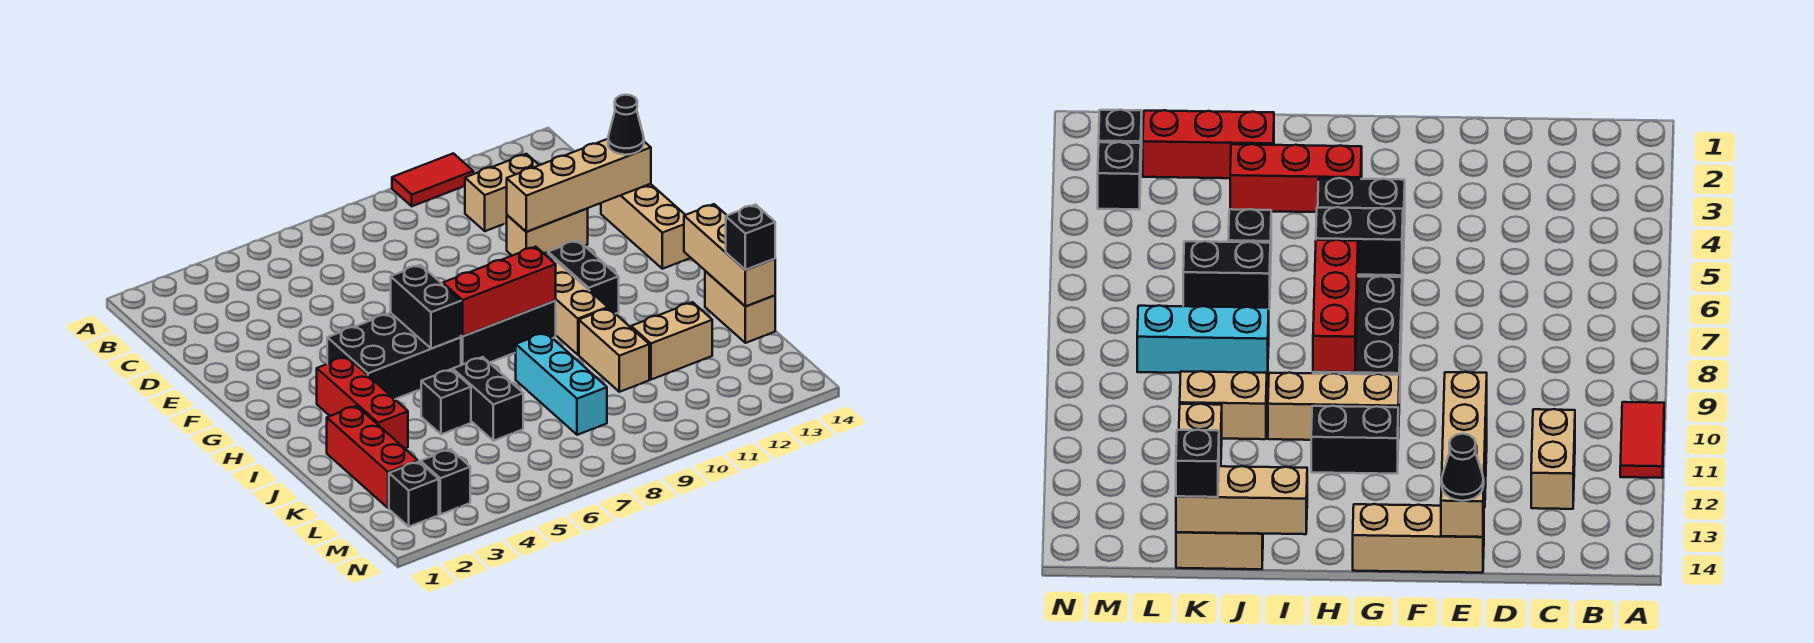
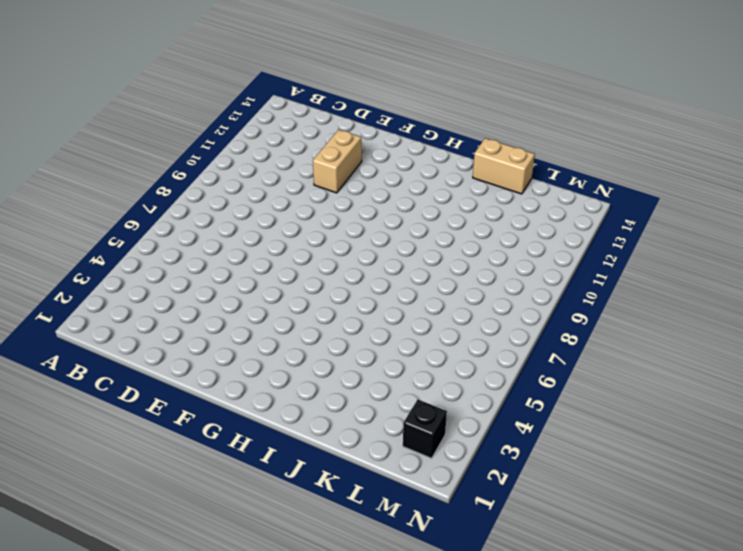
none -> red tile A10:A11 level 1
none -> tan brick C11:C12 level 1
none -> tan brick E14:G14 level 1

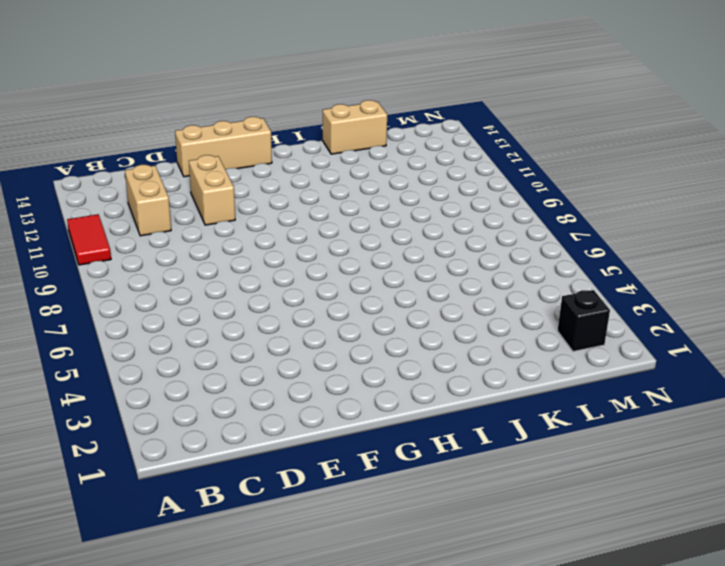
none -> black brick G4:H6 level 1
none -> black brick G7:H9 level 1
none -> tan brick G10:I10 level 1

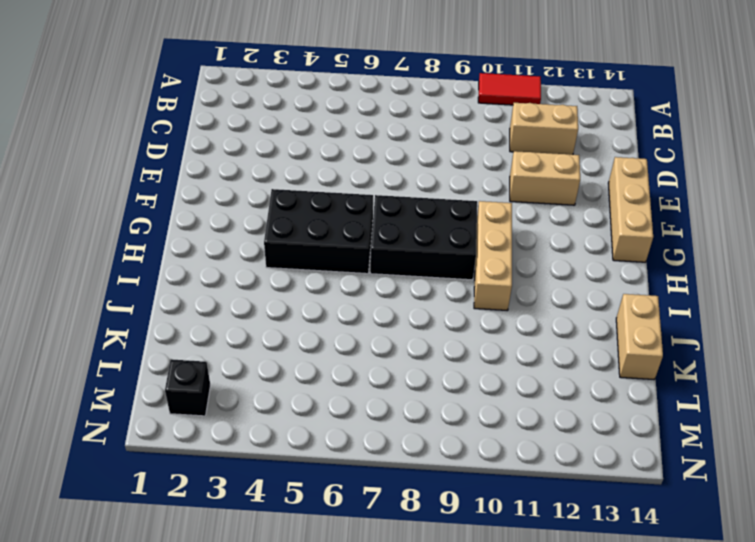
none -> black brick G11:H11 level 1
none -> red brick H3:J3 level 1
none -> red brick J2:L2 level 1

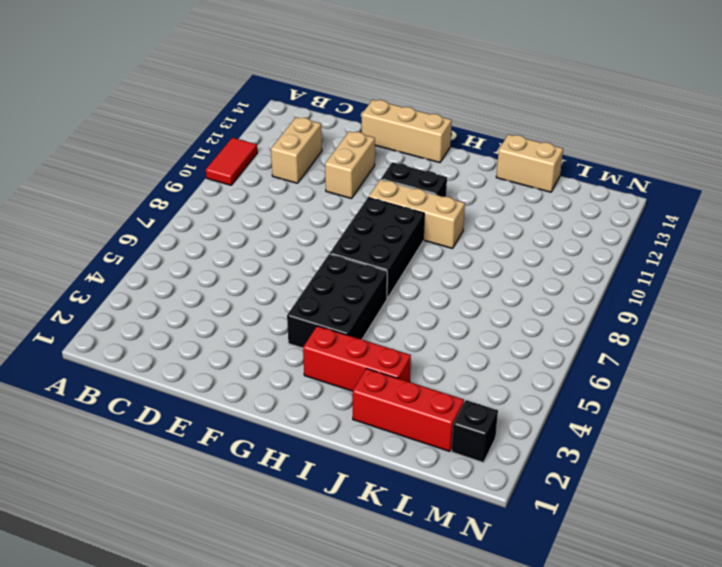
none -> black brick J5 level 1
none -> black brick J6:K6 level 1
none -> cyan brick J8:L8 level 1

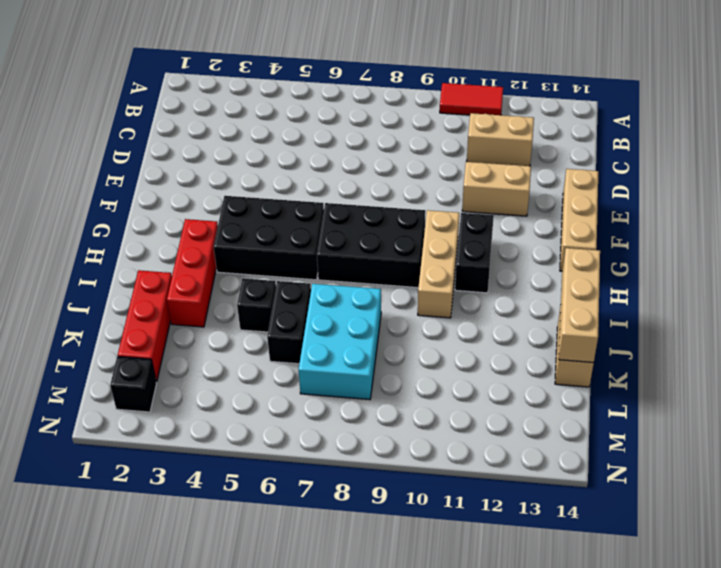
cyan brick J7:L8 level 1 -> cyan brick J8:L8 level 1
none -> tan brick J10:K10 level 1
none -> tan brick K11:K12 level 1
none -> black brick M3 level 1

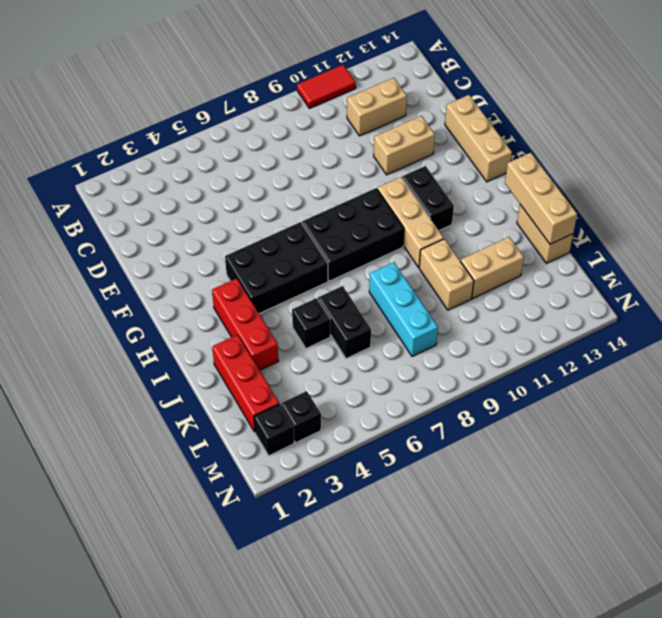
none -> tan brick E11:E14 level 2
none -> black brick G6:H6 level 2
none -> red brick H7:H9 level 2

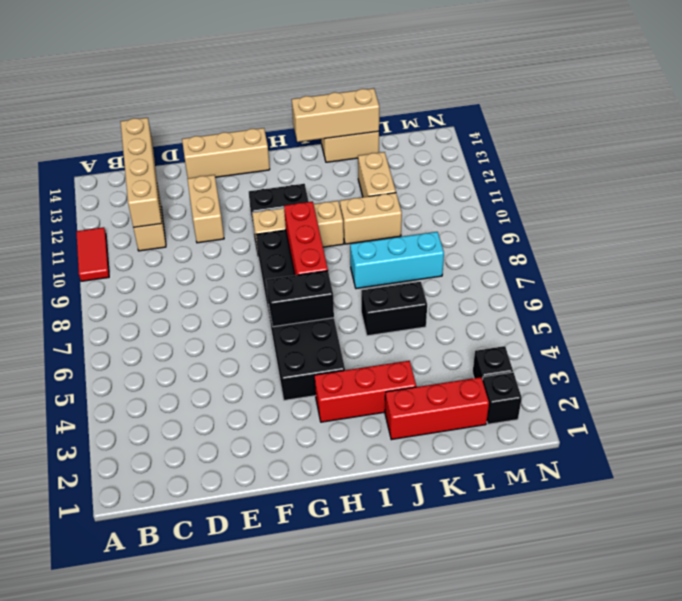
tan brick C11:C14 level 2 -> tan brick E11:E14 level 2
none -> black brick J5 level 1
none -> black cone E14 level 3
none -> black brick K14 level 3

